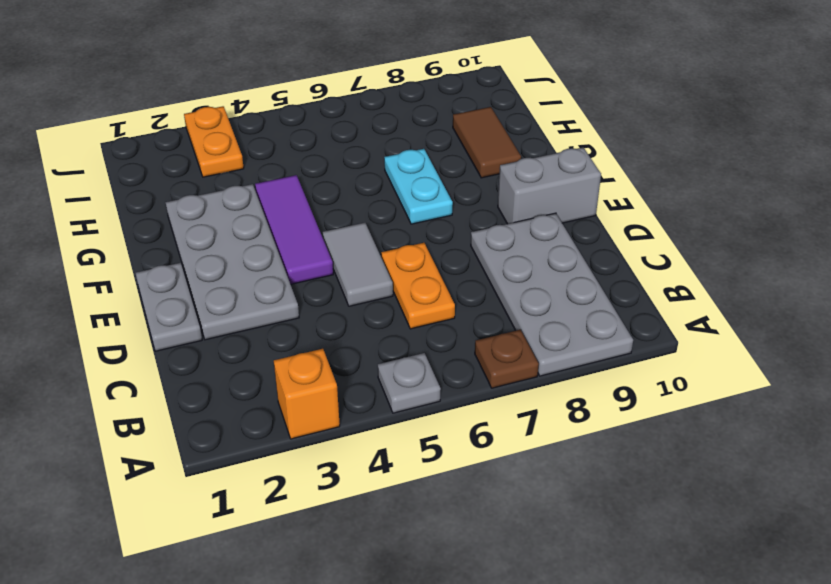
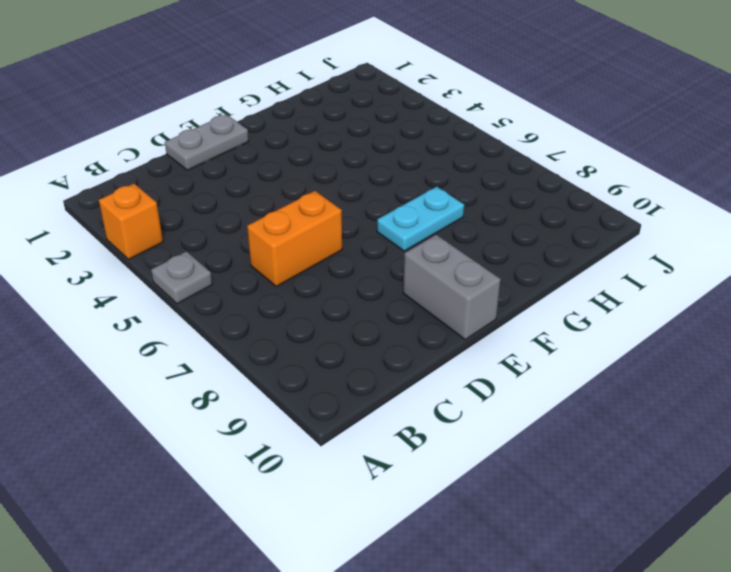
orange brick C6:D6 level 1 -> orange plate C6:D6 level 1
none -> brown plate A7 level 1
none -> grey plate A8:D9 level 1
none -> grey plate D2:G3 level 1

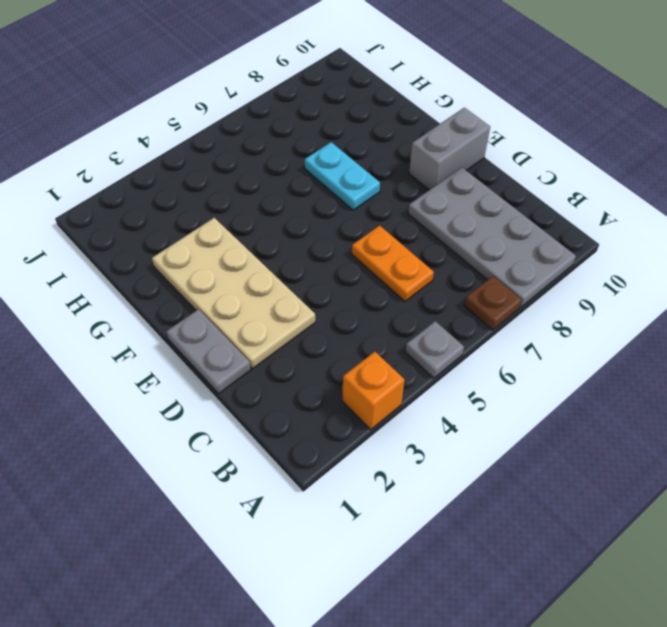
tan plate D2:G3 level 1 -> grey plate D2:G3 level 1
none -> grey tile D5:E5 level 1
none -> purple tile E4:G4 level 1
none -> brown tile G9:H9 level 1

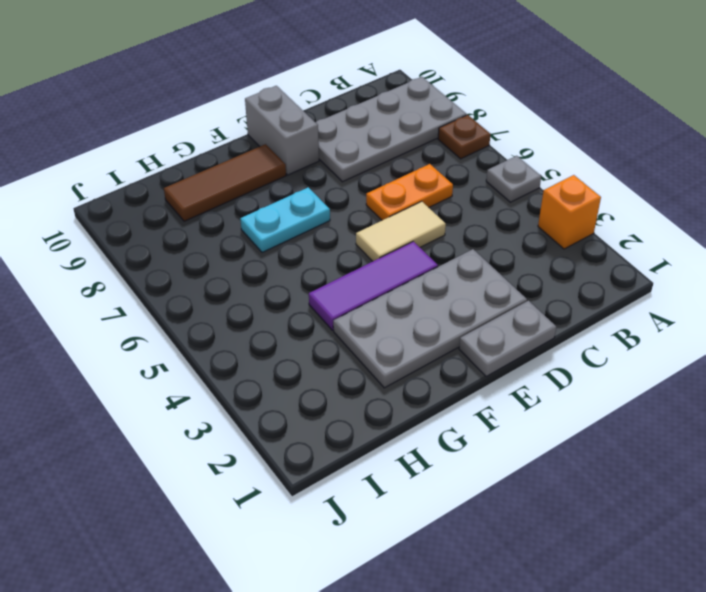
tan tile D5:E5 level 1 -> grey tile D5:E5 level 1
brown tile F9:H9 level 1 -> brown tile G9:H9 level 1
none -> orange plate I3:J3 level 1

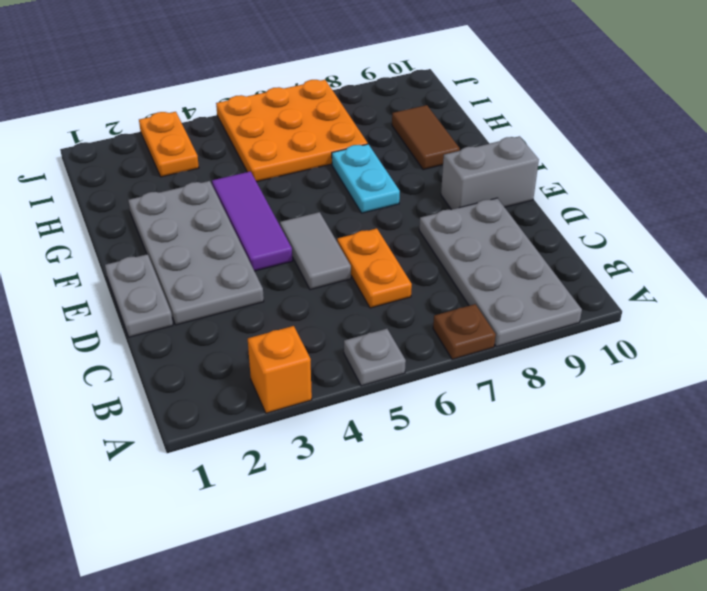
orange plate H5:J7 level 1 -> none

